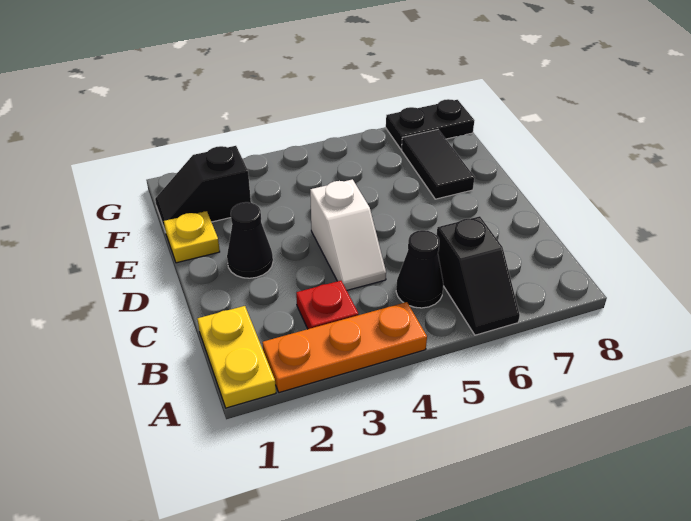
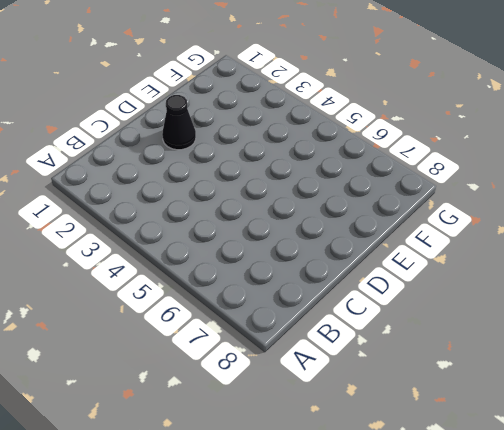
none -> yellow plate A1:B1 level 1
none -> orange plate A2:A4 level 1

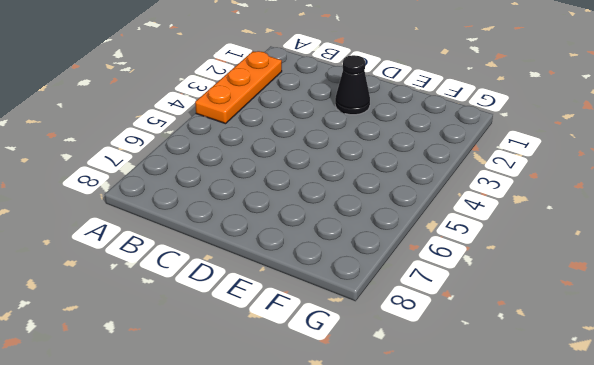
none -> yellow plate A1:B1 level 1
none -> black slope A6:B6 level 1 top B

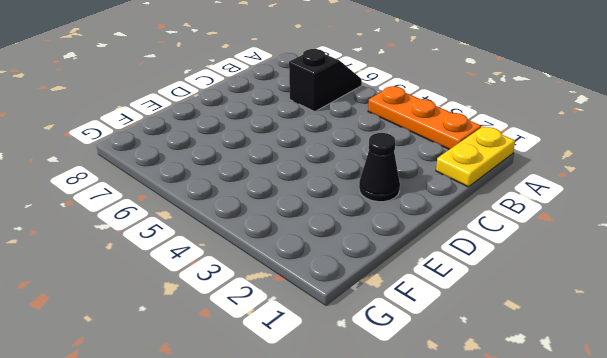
none -> red plate B3 level 1
none -> black cone B5 level 1

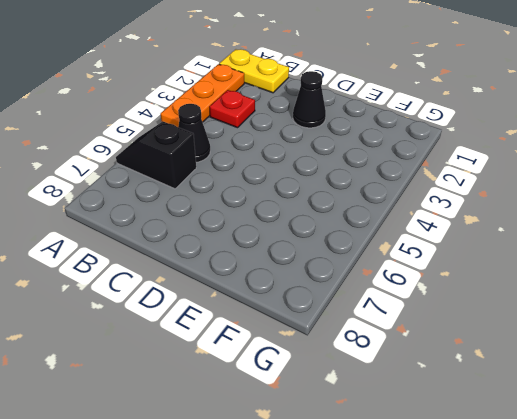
none -> white slope C4:D4 level 1 top D
none -> yellow plate E1 level 1

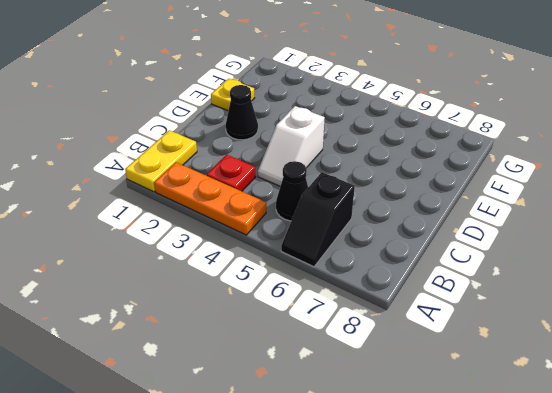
none -> black tile E7:F7 level 1
none -> black slope F1:F2 level 1 top 2

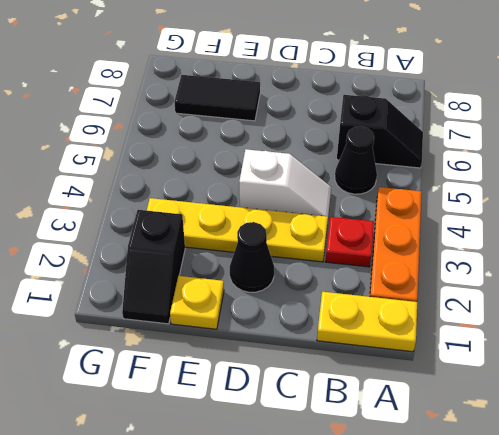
yellow plate C3:F3 level 1 -> none
none -> black plate G7:G8 level 1

